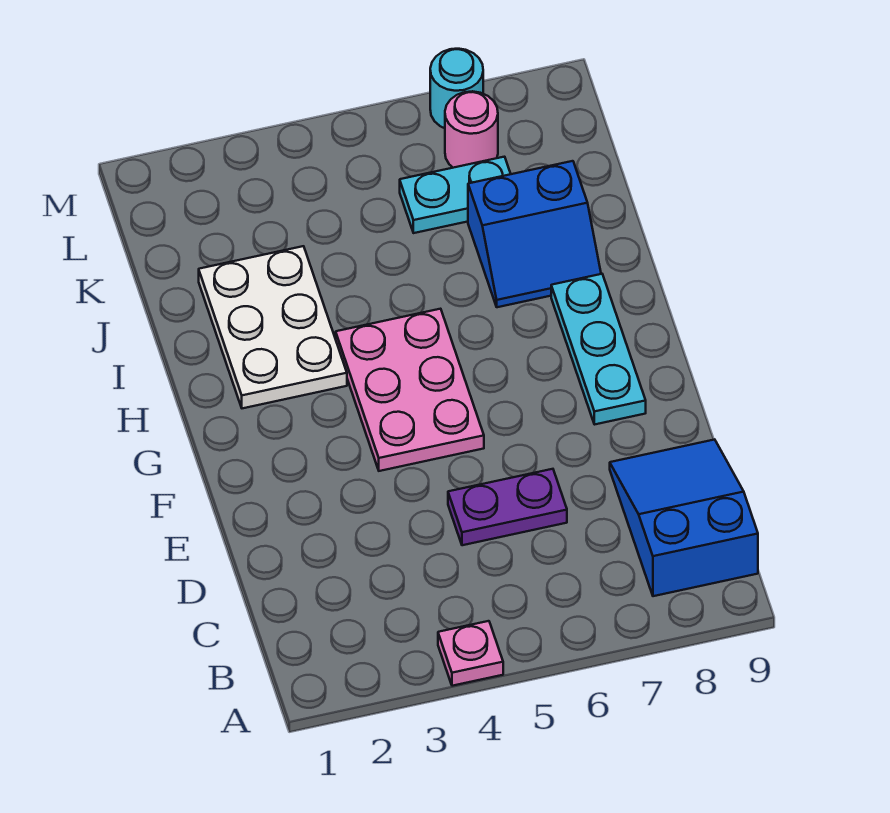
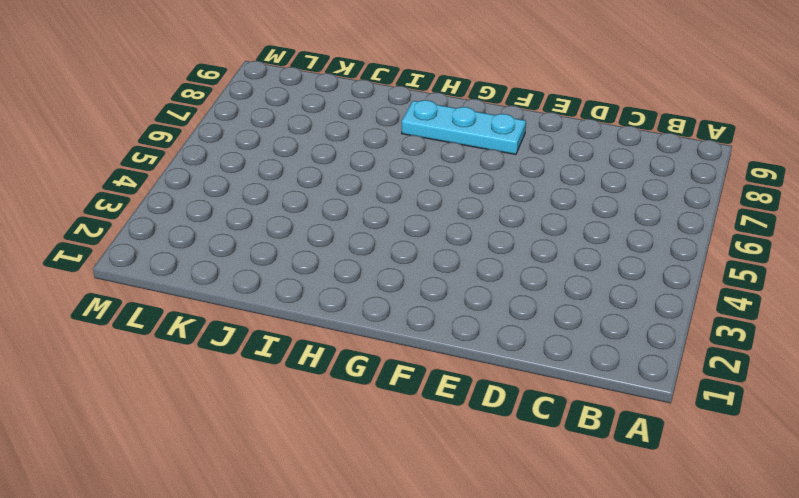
none -> pink plate A4 level 1
none -> blue slope B8:D9 level 1 top B

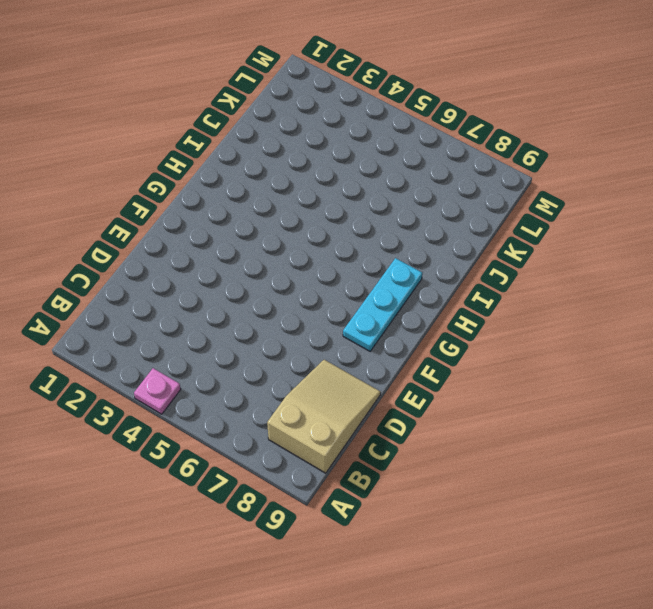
tan slope B8:D9 level 1 top B -> blue slope B8:D9 level 1 top B
none -> purple plate D5:D6 level 1
none -> pink plate F4:H5 level 1

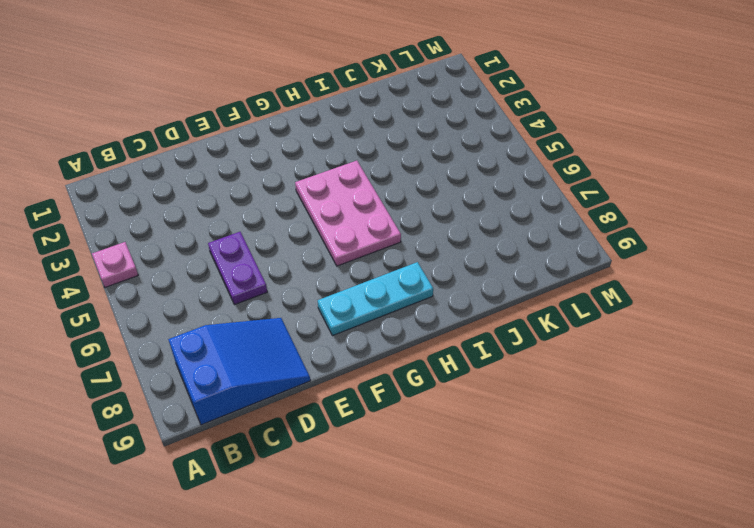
pink plate G4:H6 level 1 -> pink plate F4:H5 level 1
none -> white plate H2:J3 level 1
none -> blue slope I7:J8 level 1 top J

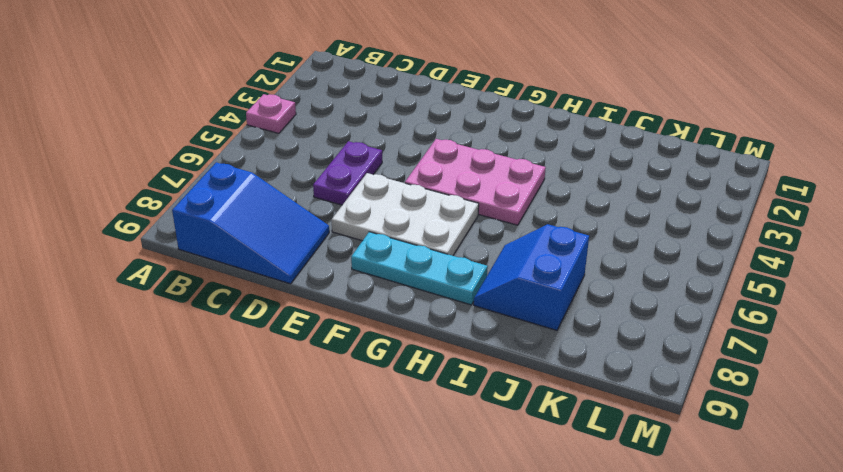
white plate E6:G7 level 1 -> white plate H2:J3 level 1
none -> cyan plate K6:K7 level 1
none -> pink round brick L7 level 1

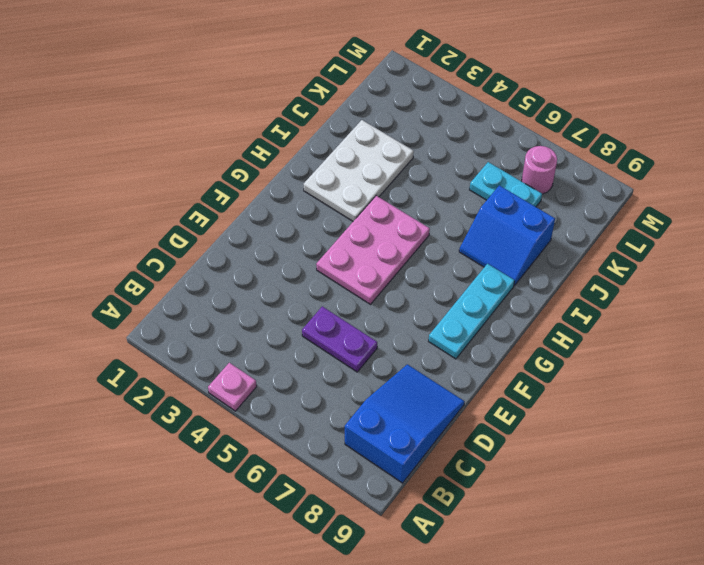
none -> cyan round brick M7 level 1

